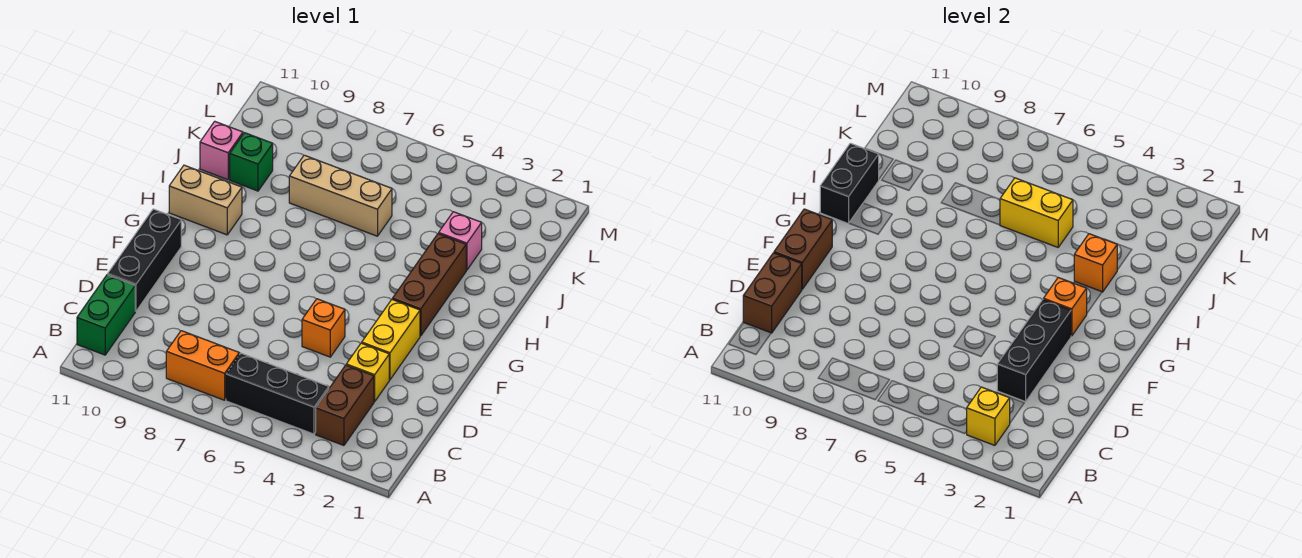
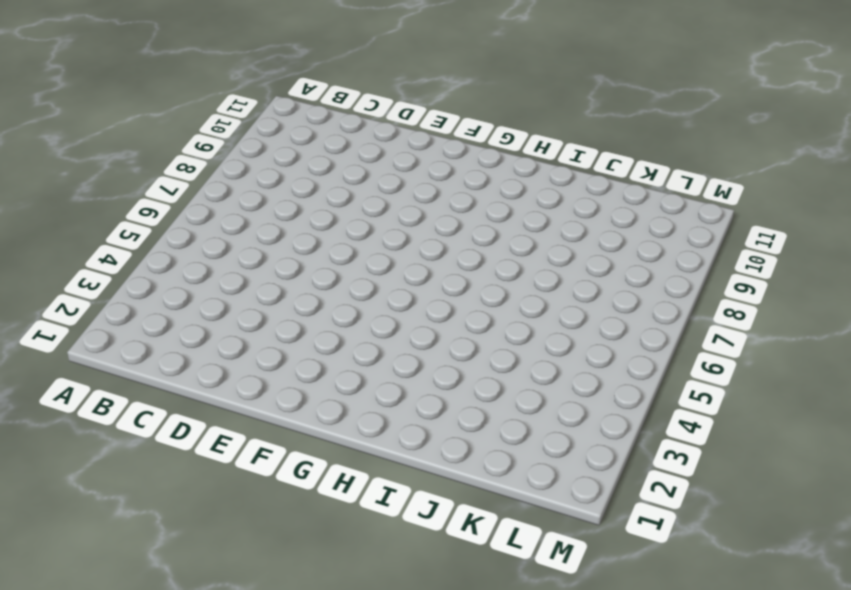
none -> brown brick B3:C3 level 1
none -> black brick B4:B6 level 1
none -> orange brick B7:B8 level 1

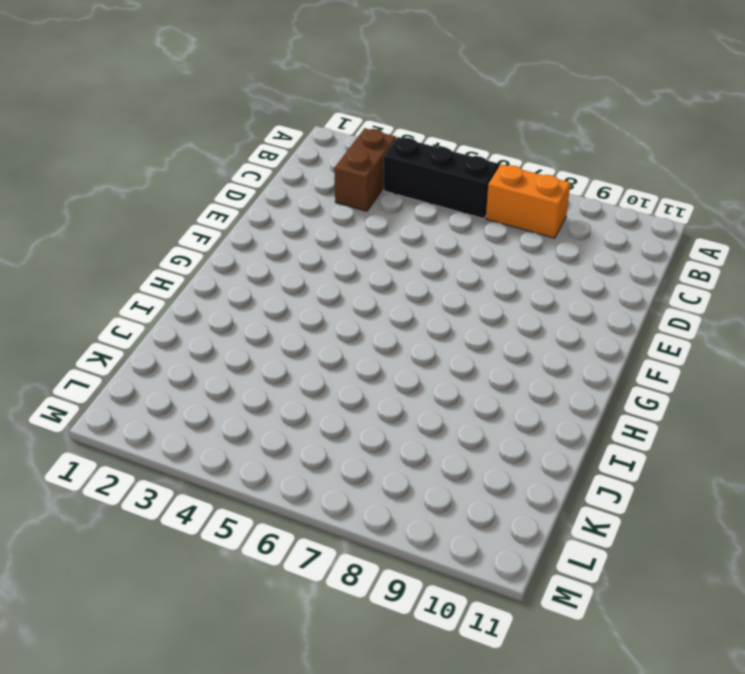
none -> green brick B11:C11 level 1
none -> yellow brick D3 level 1
none -> black brick D11:F11 level 1

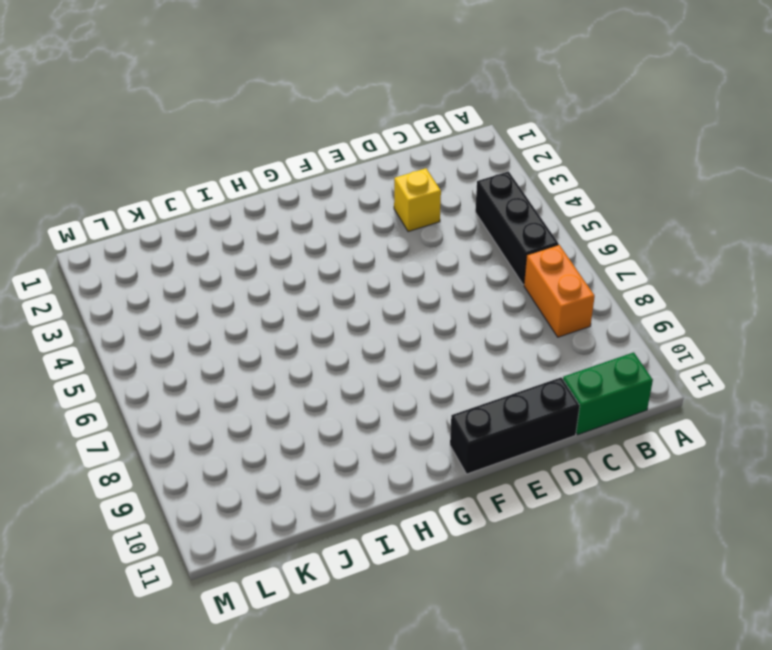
none -> brown brick B3:C3 level 1
none -> yellow brick E3:F3 level 1
none -> orange brick E5 level 1

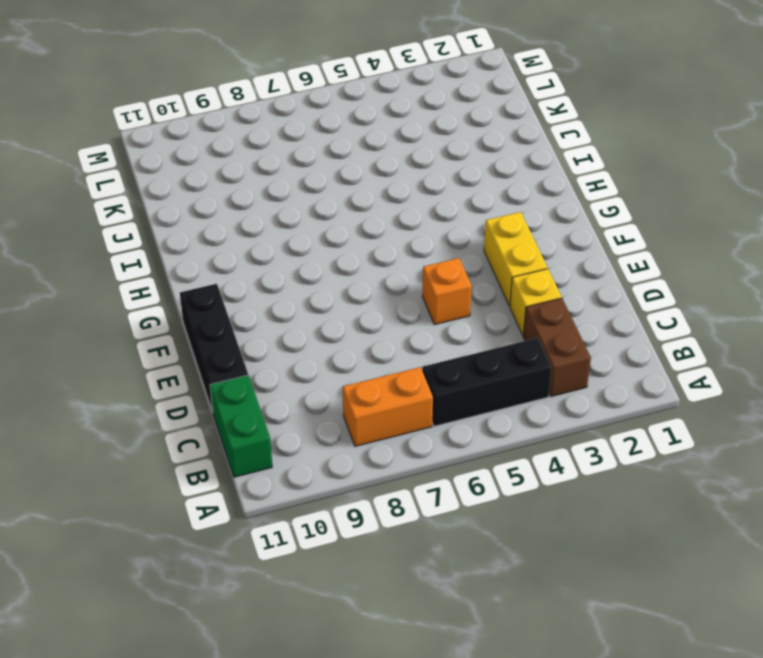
none -> brown brick G3:I3 level 1
none -> tan brick H10:H11 level 1
none -> pink brick J3 level 1

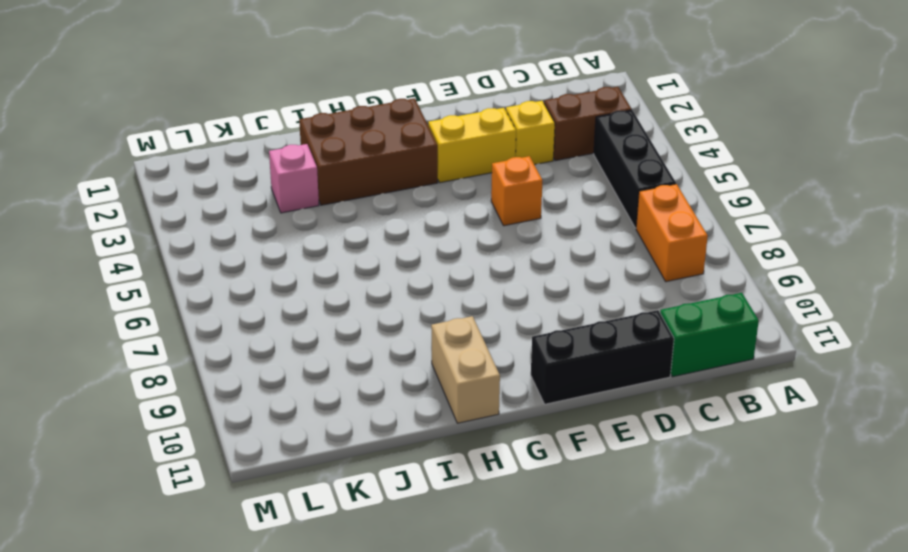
brown brick G2:I3 level 1 -> brown brick G3:I3 level 1
none -> tan brick J6:J8 level 1
none -> green brick J10 level 1
none -> pink brick J11 level 1

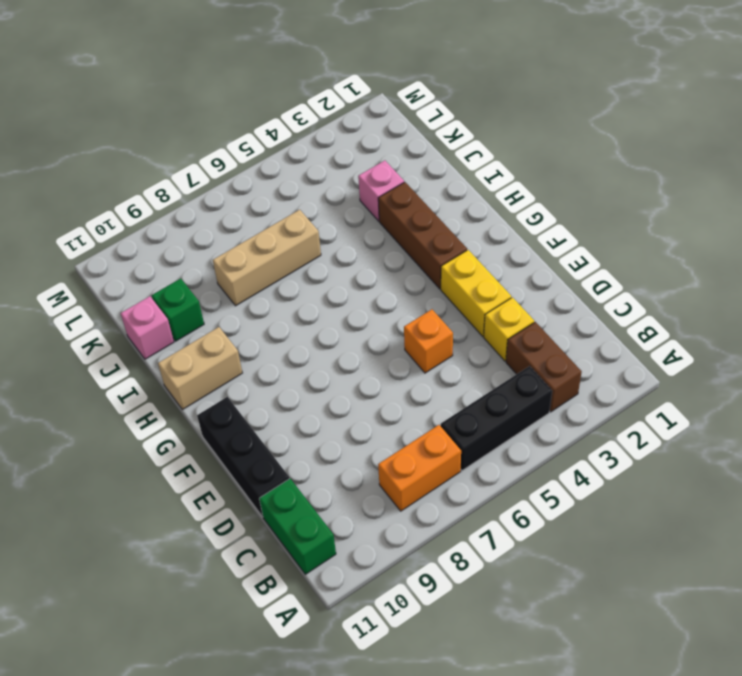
none -> yellow brick B3 level 2
none -> brown brick C11:D11 level 2
none -> black brick D3:F3 level 2

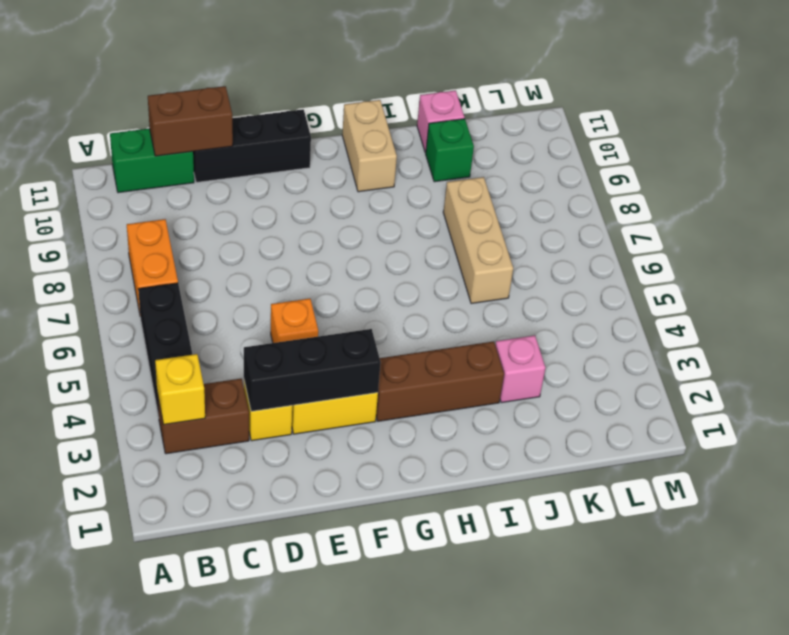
none -> brown brick E11:F11 level 2
none -> orange brick G3 level 2
none -> black brick H11:I11 level 2

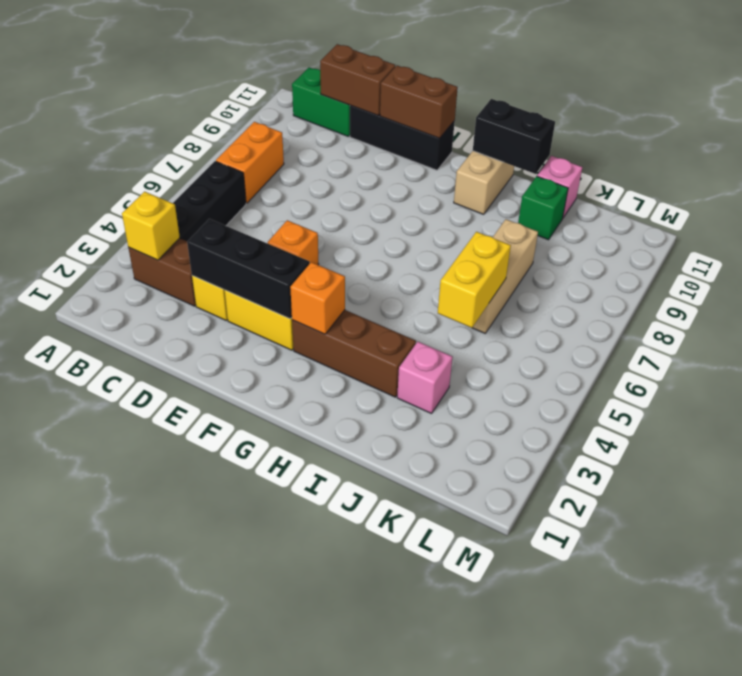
none -> orange brick I3 level 2

